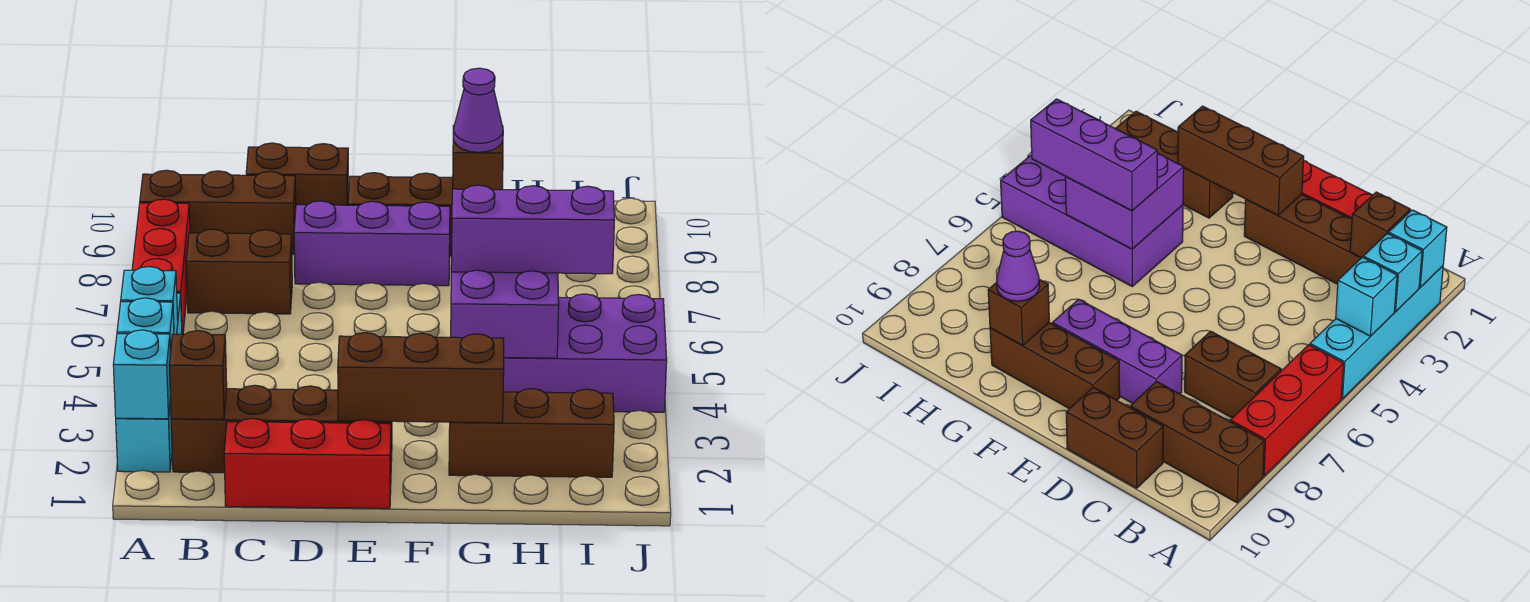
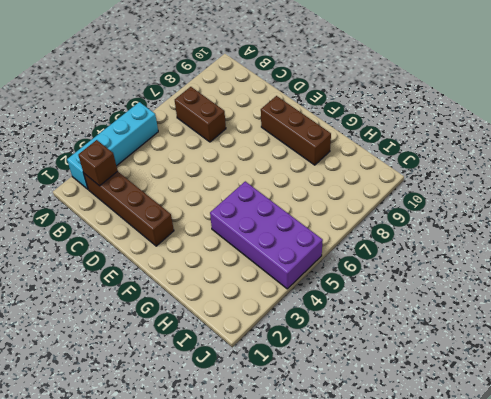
none -> red brick A6:A8 level 1
none -> brown brick A9:C9 level 1
none -> red brick C1:E1 level 1

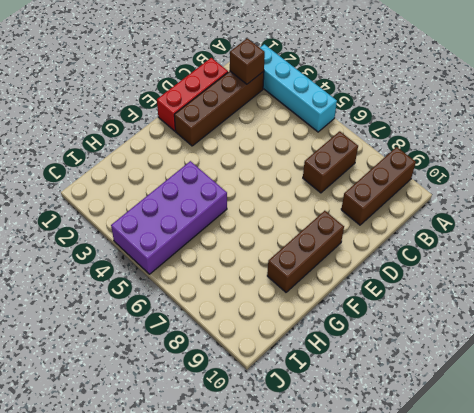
none -> red brick A6:A8 level 1
none -> brown brick C10:D10 level 1
none -> purple brick D8:F8 level 1

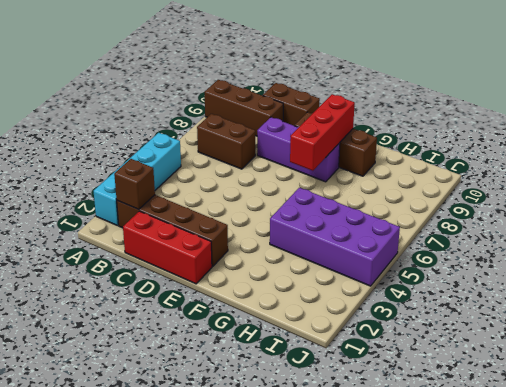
red brick F7:F9 level 2 -> red brick A6:A8 level 1
none -> brown brick G2:I2 level 1
none -> cyan brick A2 level 2
none -> cyan brick A3 level 2

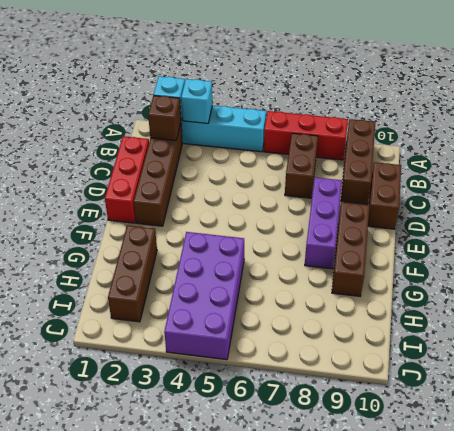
none -> cyan brick A4 level 2
none -> brown brick E2:G2 level 2
none -> purple brick G4:H5 level 2

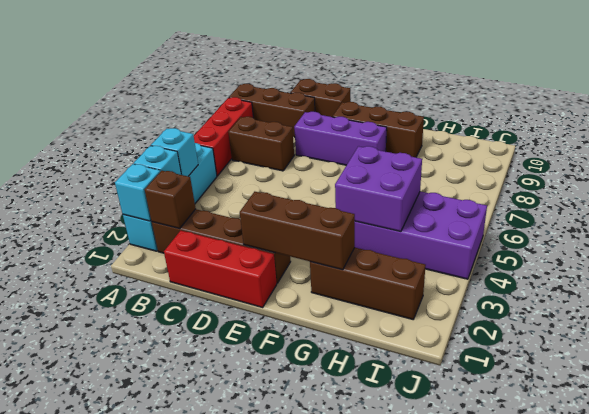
none -> brown brick G9 level 2
none -> purple brick G5:I5 level 3
none -> purple cone G9 level 3

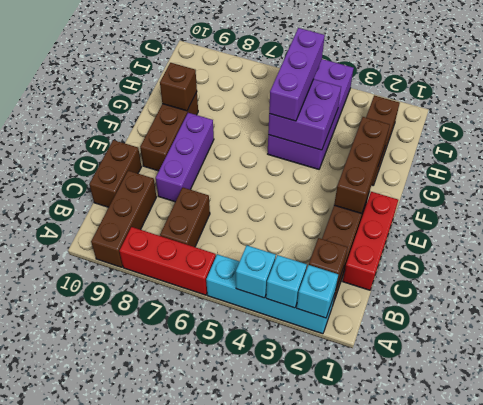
none -> purple cone G9 level 3

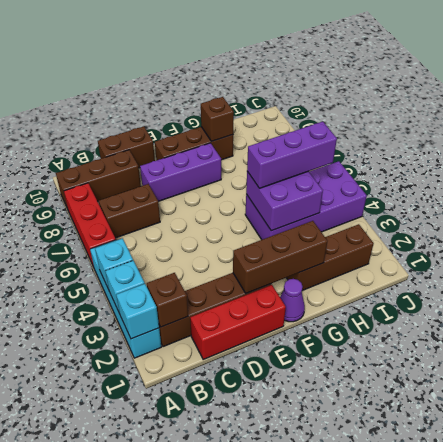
purple cone F1 level 1 -> purple cone G9 level 3

